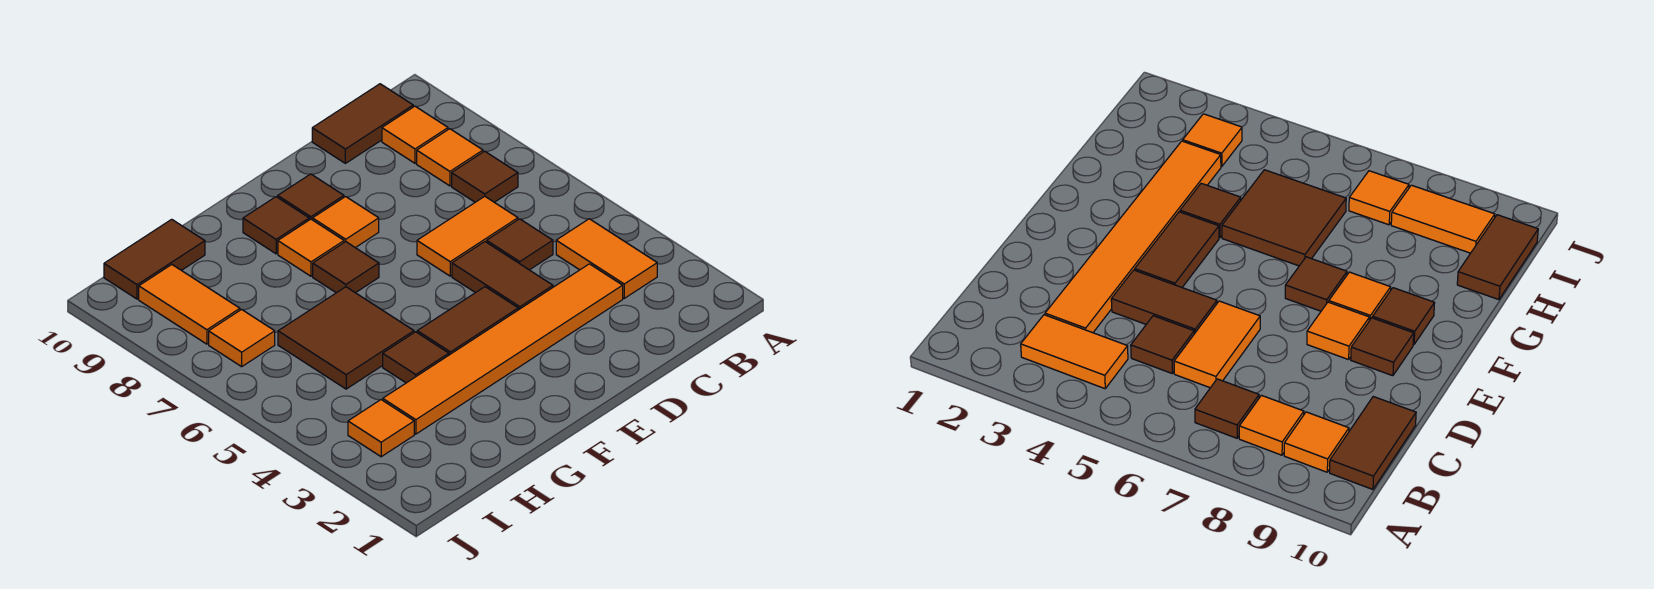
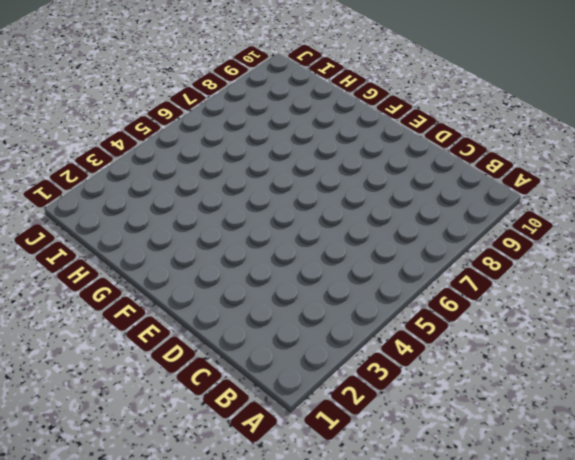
none -> orange tile B3:B4 level 1
none -> brown tile B7 level 1
none -> orange tile B8 level 1

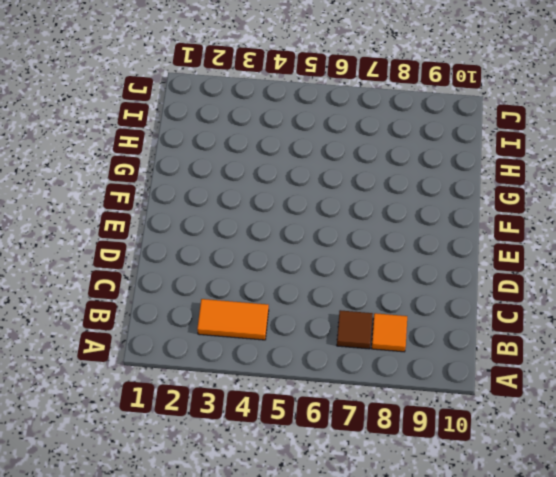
none -> orange tile B9 level 1
none -> brown tile B10:C10 level 1
none -> orange tile C3:H3 level 1

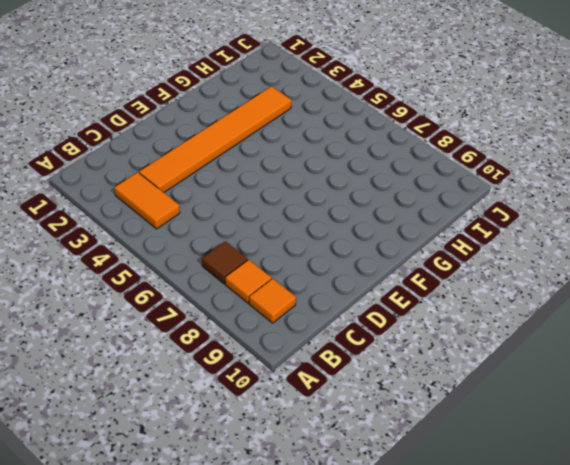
none -> brown tile B10:C10 level 1
none -> brown tile C5 level 1
none -> orange tile C6:D6 level 1

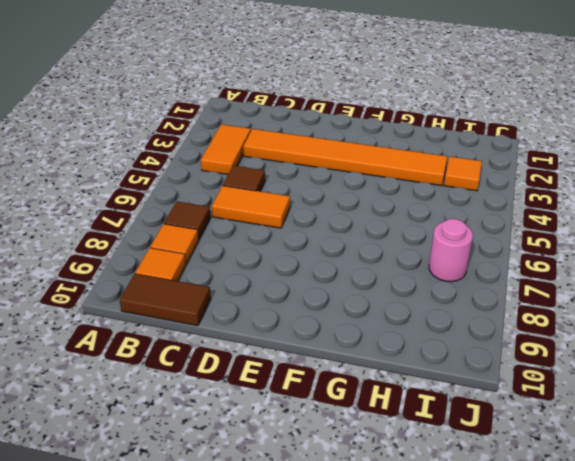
pink round brick I7 level 1 -> orange tile I7 level 1
none -> brown tile D4:D5 level 1
none -> brown tile E4:F4 level 1
none -> orange tile E8 level 1

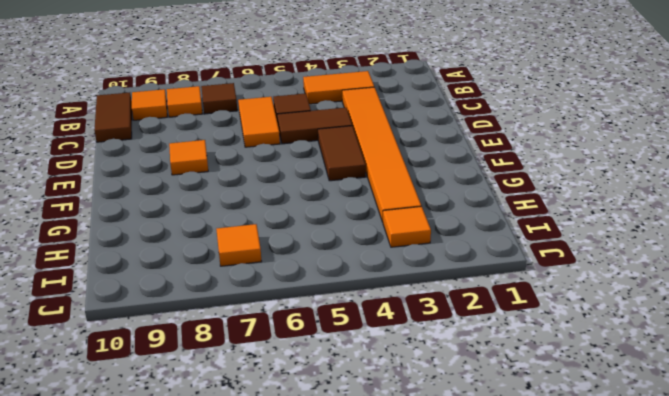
none -> brown tile E9 level 1
none -> brown tile F7 level 1
none -> orange tile F8 level 1

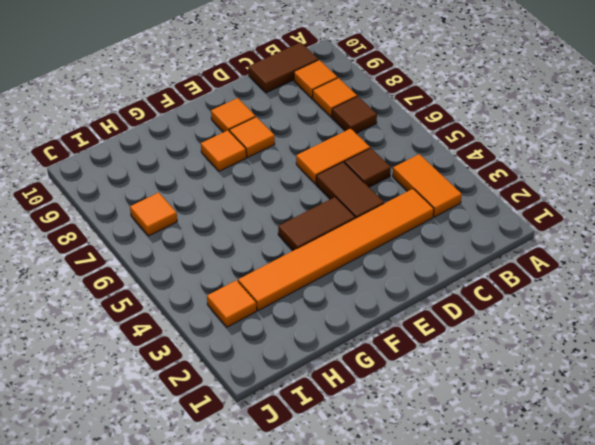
orange tile E9 level 1 -> brown tile E9 level 1
none -> brown tile F7 level 1
none -> brown tile F9 level 1
none -> brown tile G4 level 1

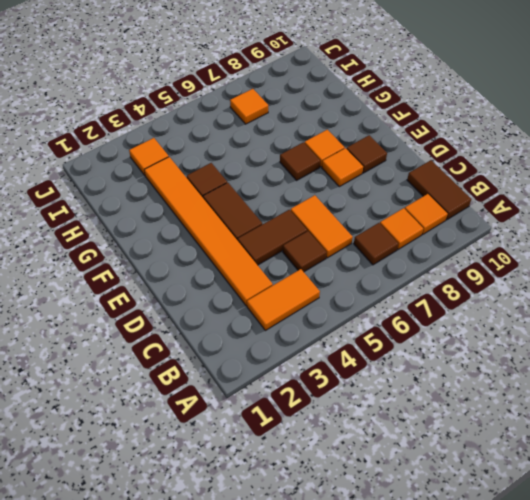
none -> brown tile F9 level 1
none -> brown tile G5:H6 level 1
none -> brown tile H10:I10 level 1

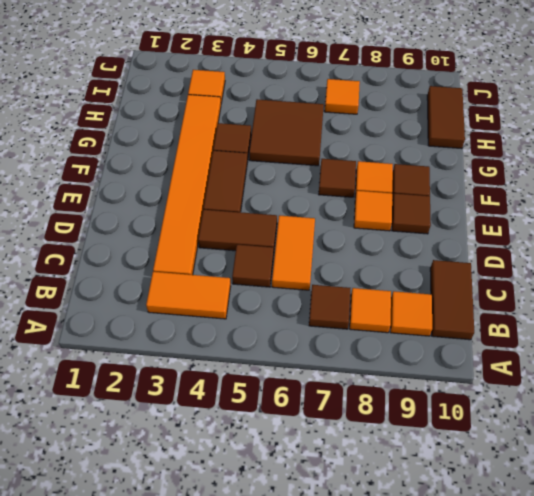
none -> orange tile I8:I9 level 1

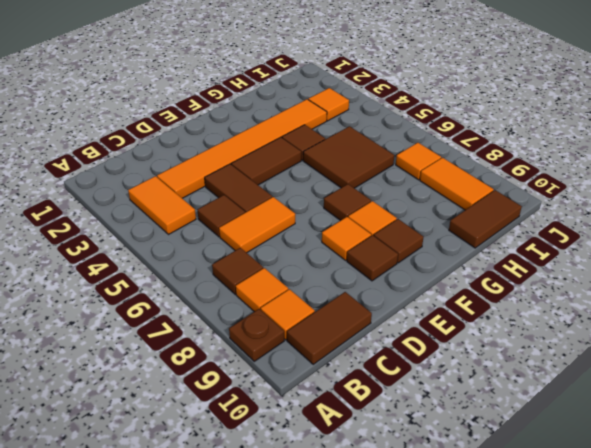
brown plate A9 level 1 -> none

